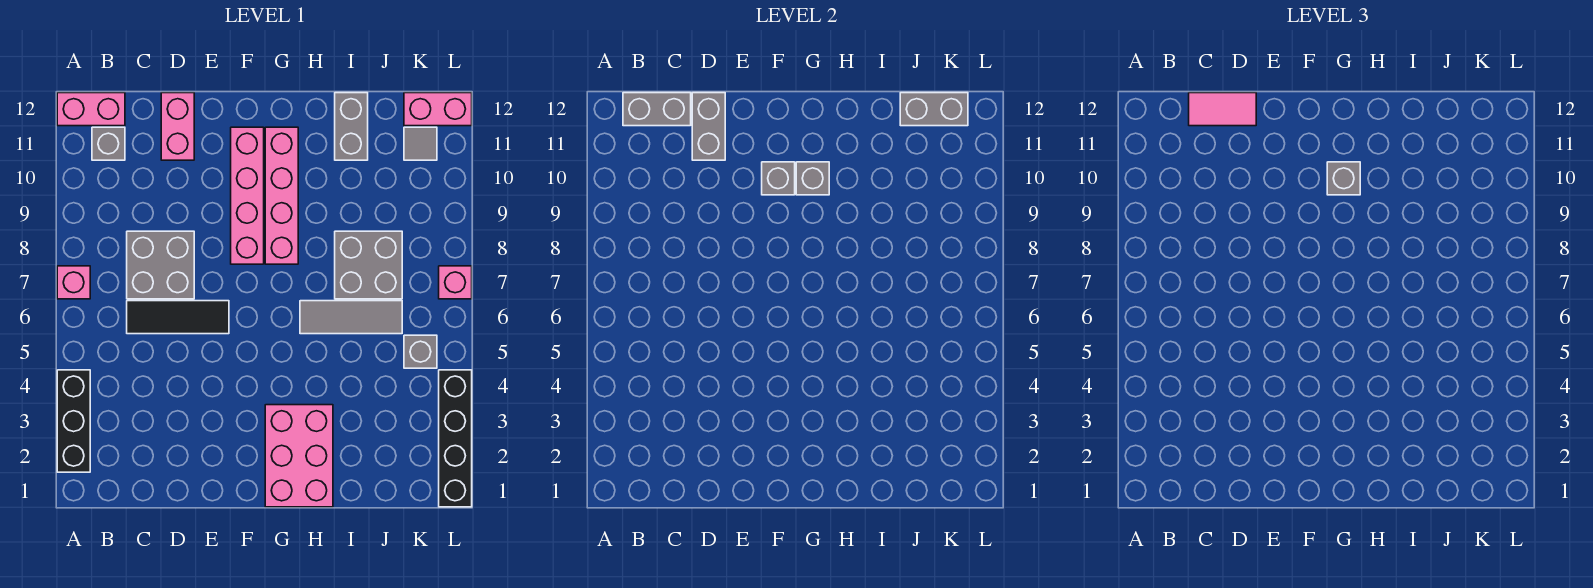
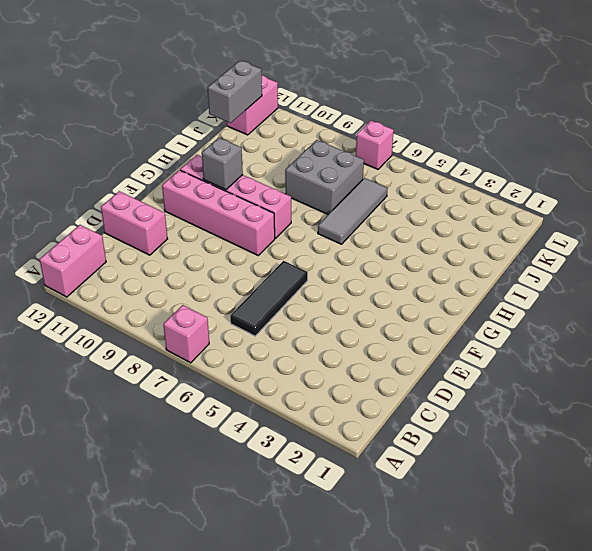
none -> black brick A2:A4 level 1
none -> grey brick B11 level 1
none -> grey brick C7:D8 level 1

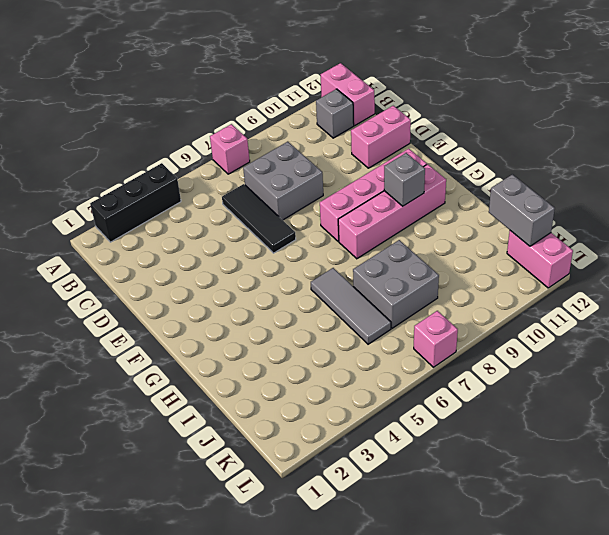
none -> pink brick G1:H3 level 1
none -> grey brick I11:I12 level 1
none -> grey brick K5 level 1

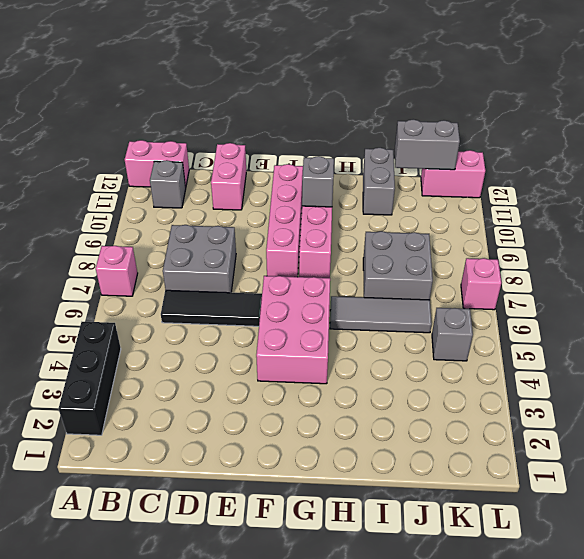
pink brick F4:G6 level 1 -> pink brick G1:H3 level 1
none -> grey tile K11 level 1
none -> black brick L1:L4 level 1
none -> grey brick B12:C12 level 2

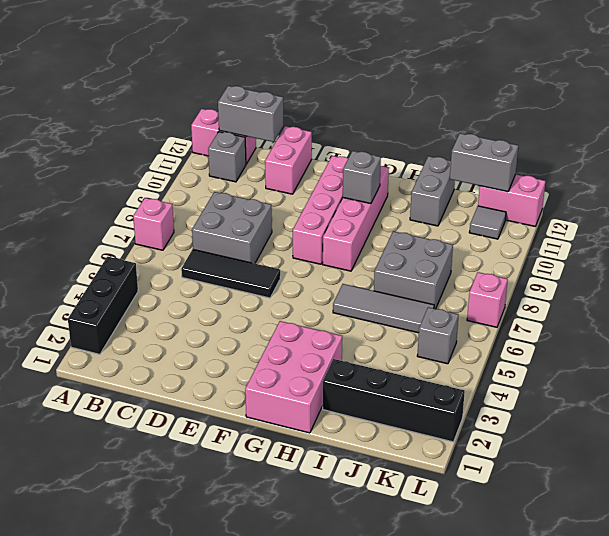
black brick I2:L2 level 1 -> black brick L1:L4 level 1
none -> grey brick D11:D12 level 2
none -> grey brick F10 level 2
none -> pink tile C12:D12 level 3

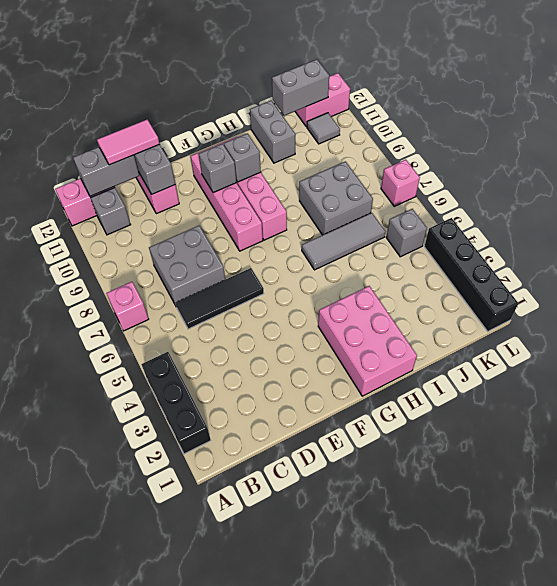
none -> grey brick G10 level 3

